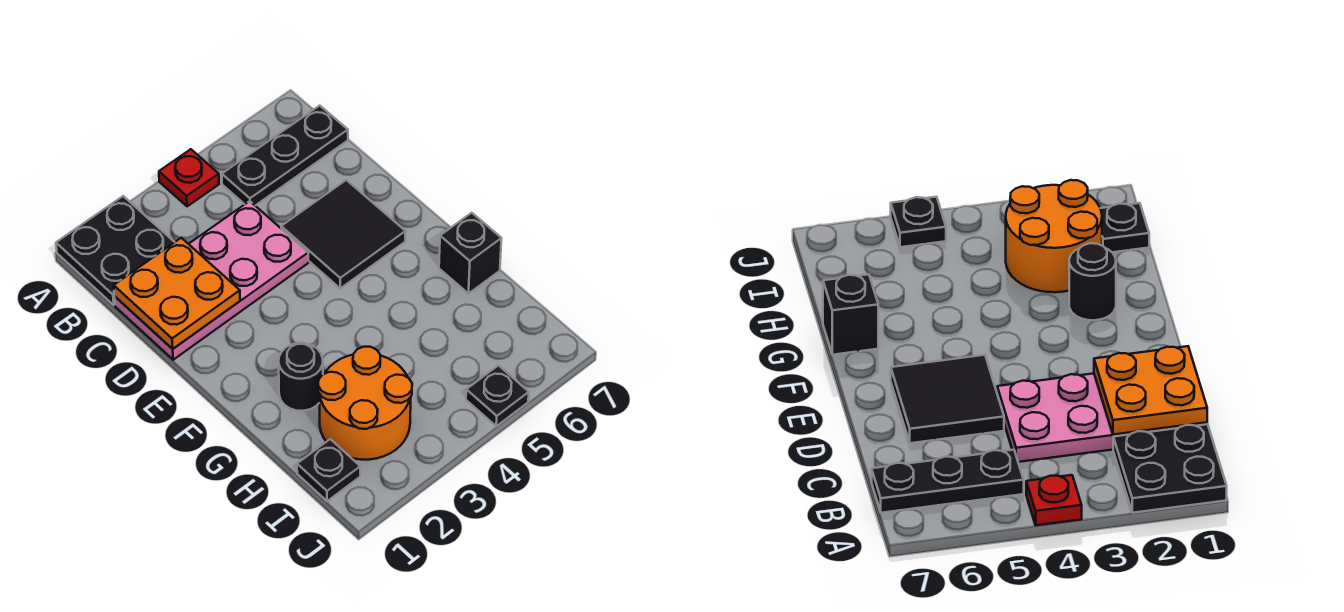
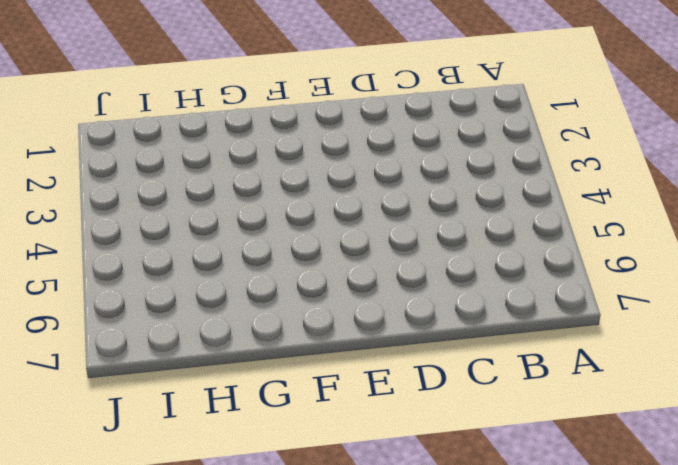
none -> black plate A1:B2 level 1
none -> red plate A4 level 1

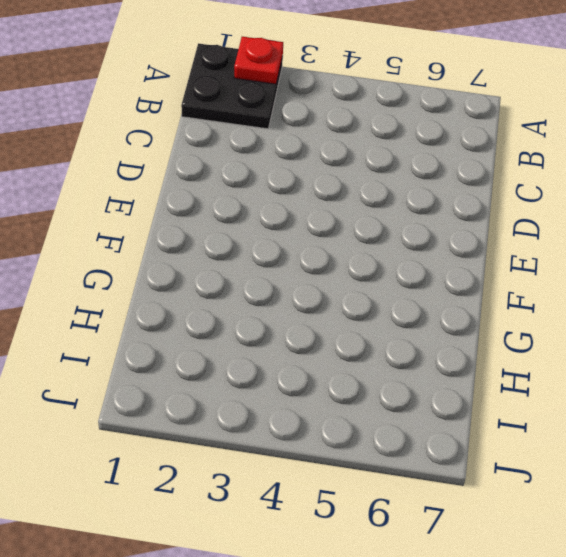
red plate A2 level 2 -> red plate A4 level 1
none -> black plate B5:B7 level 1
none -> pink plate C1:D4 level 1

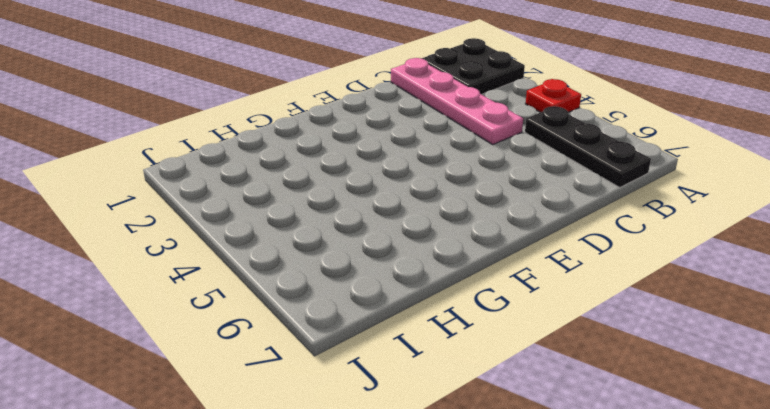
pink plate C1:C4 level 1 -> pink plate C1:D4 level 1
none -> black tile D5:E6 level 1
none -> black round brick G2 level 1

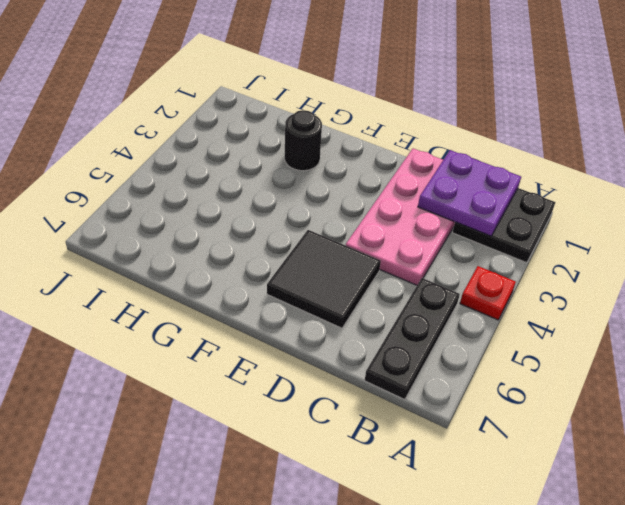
purple plate B1:C2 level 2 -> orange plate C1:D2 level 2
none -> black brick G7 level 1
none -> orange round brick H2:I3 level 1

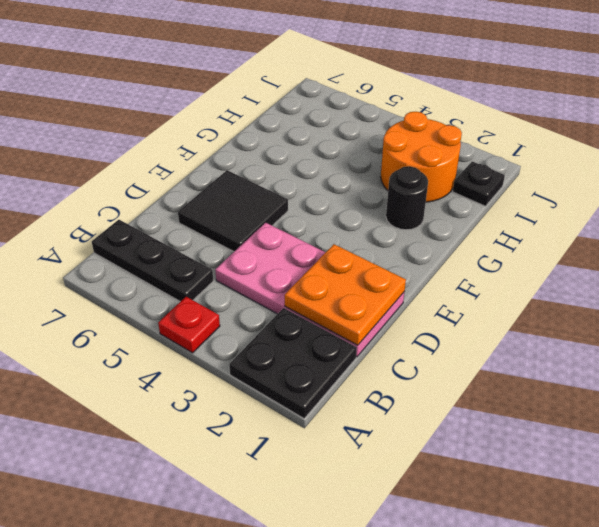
none -> black brick G7 level 1
none -> black plate J5 level 1

